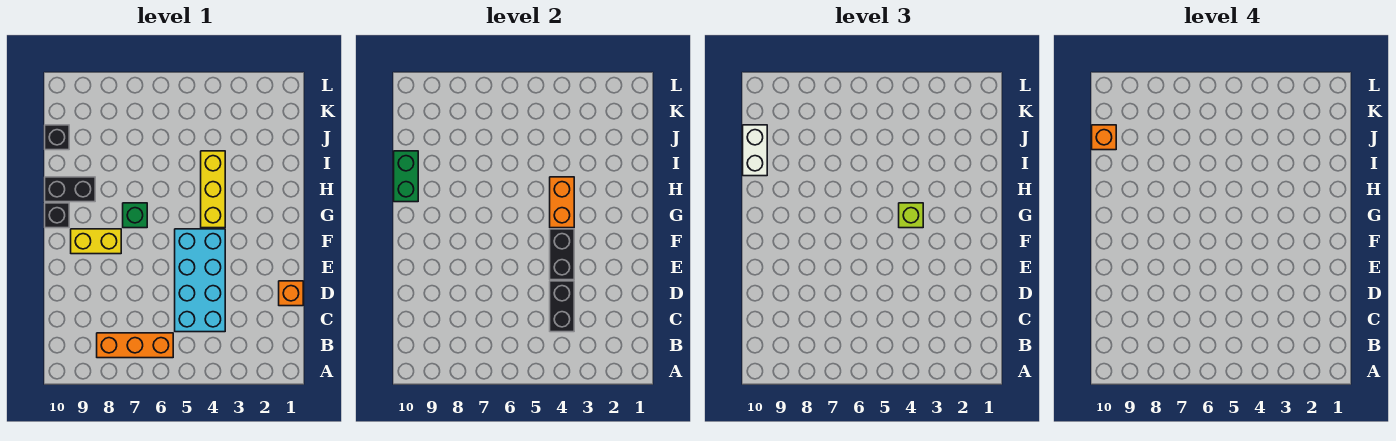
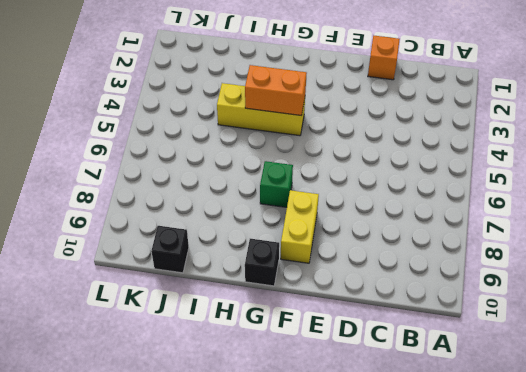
none -> orange brick B6:B8 level 1
none -> cyan brick C4:F5 level 1
none -> black brick H9:H10 level 1

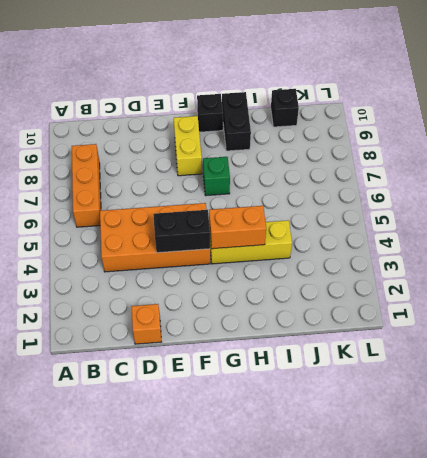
orange brick C4:F5 level 1 -> cyan brick C4:F5 level 1
none -> black brick C4:D4 level 2
none -> green brick H10:I10 level 2
none -> lime brick G4 level 3

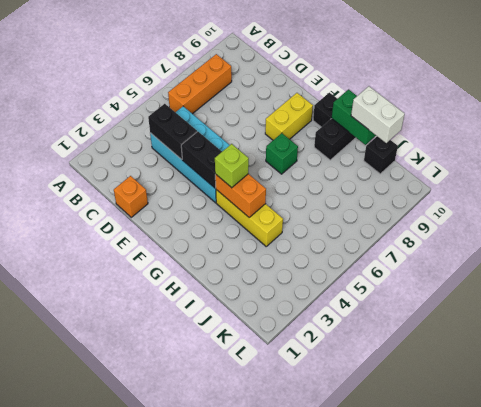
none -> orange brick J10 level 4

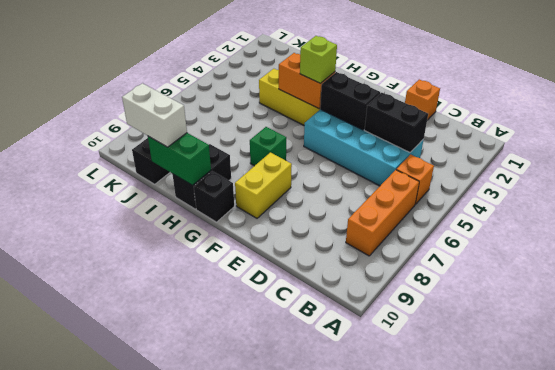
orange brick B5 level 1 -> orange brick J10 level 4

